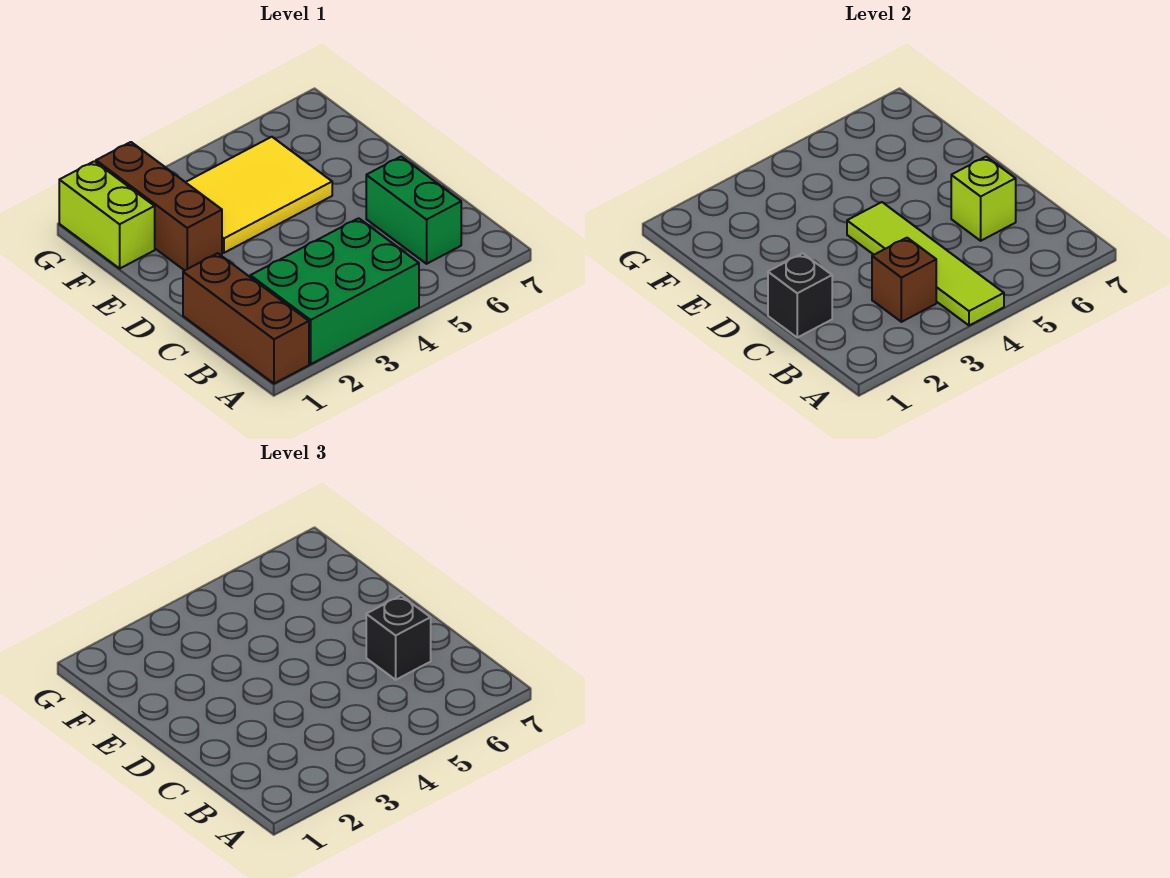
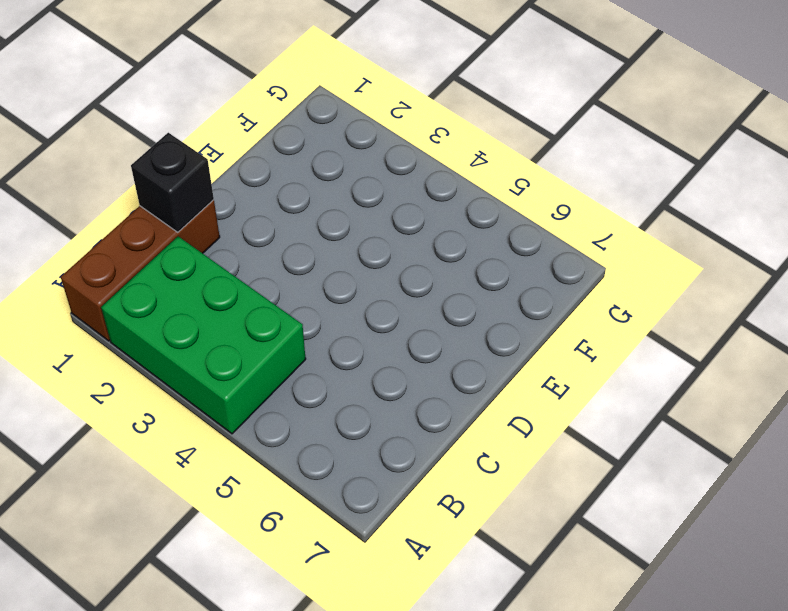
none -> green brick B6:C6 level 1
none -> brown brick E2:G2 level 1

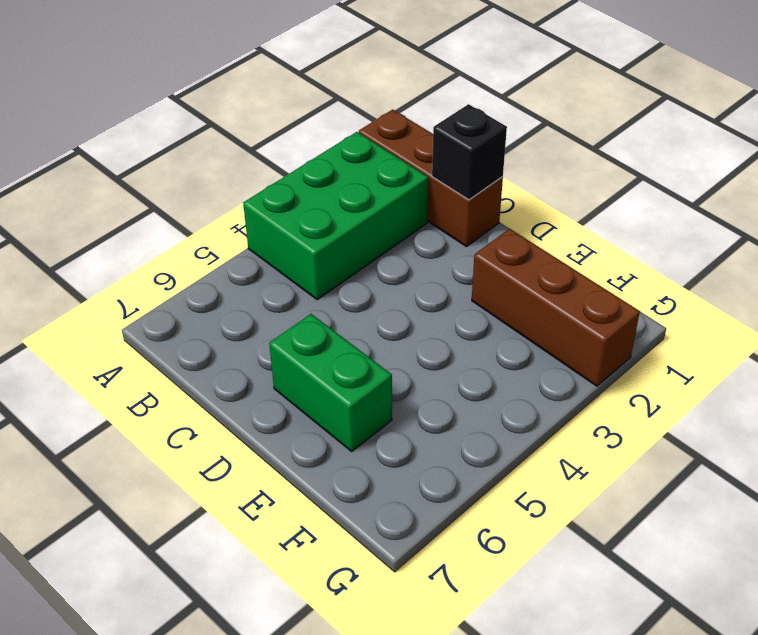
green brick D6:E6 level 1 -> green brick B6:C6 level 1
none -> yellow tile E3:F5 level 1
none -> lime brick F1:G1 level 1

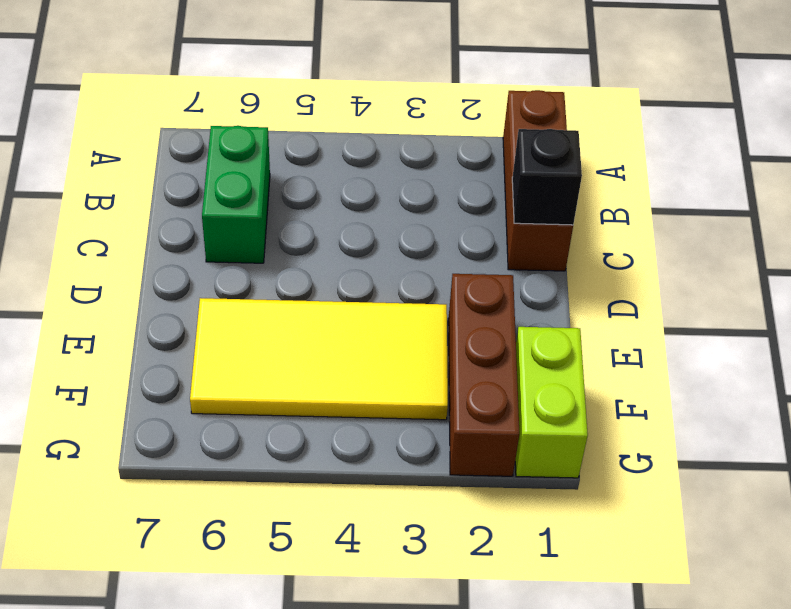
yellow tile E3:F6 level 1 -> yellow tile E3:F5 level 1
none -> green brick A2:B4 level 1
none -> lime tile A4:D4 level 2

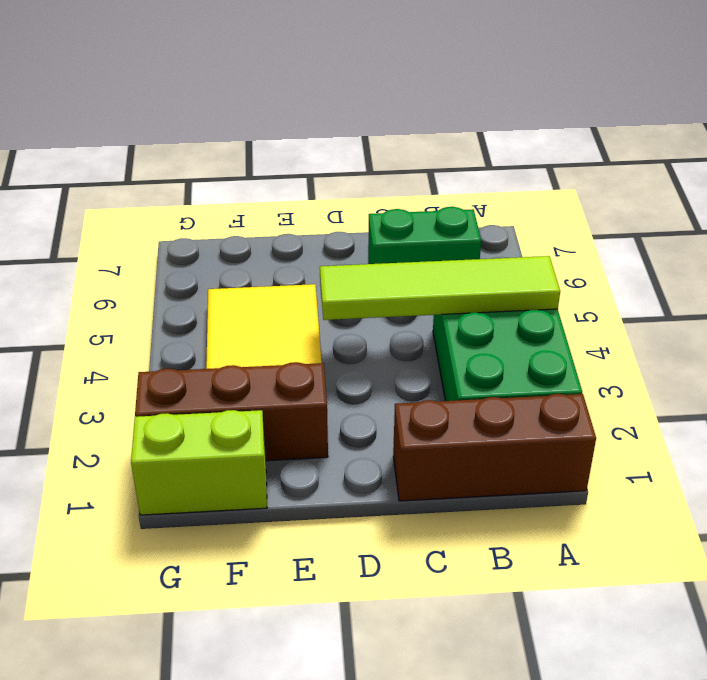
none -> brown brick B3 level 2
none -> black brick C1 level 2

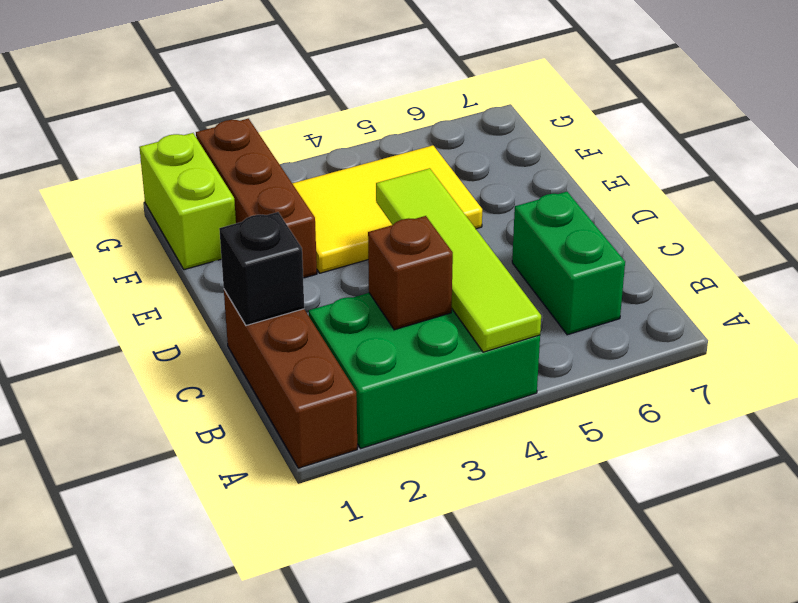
none -> lime brick C6 level 2
none -> black brick C6 level 3

